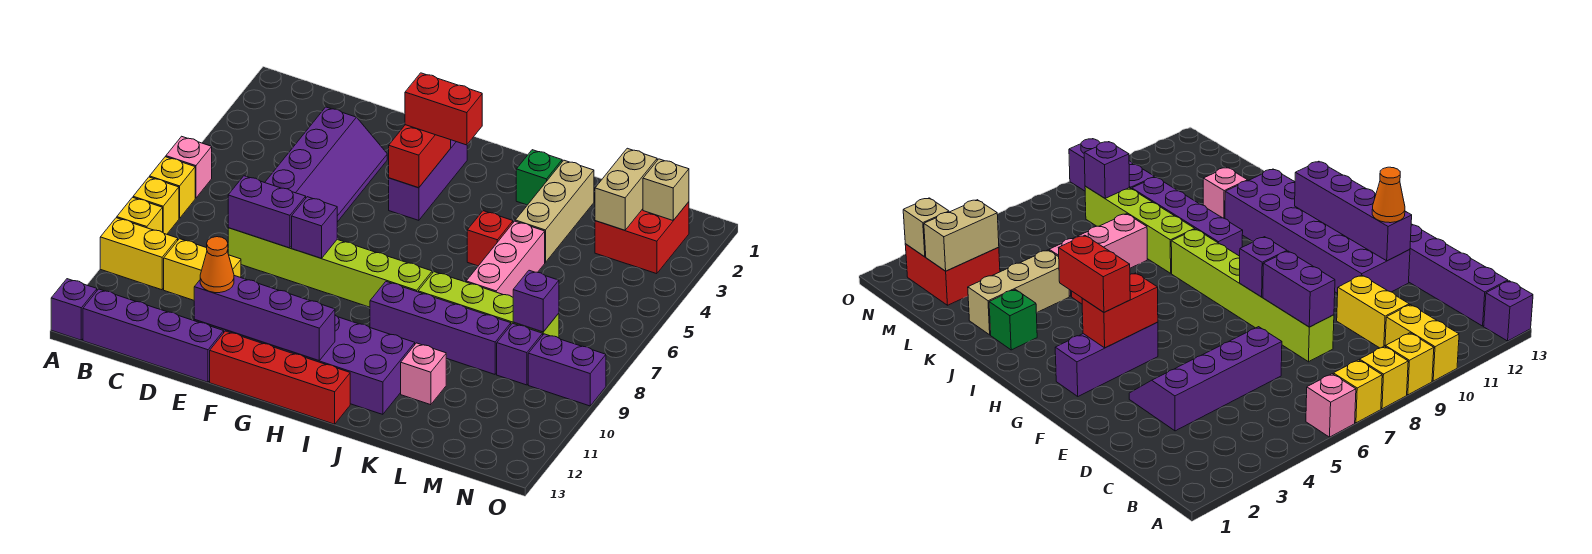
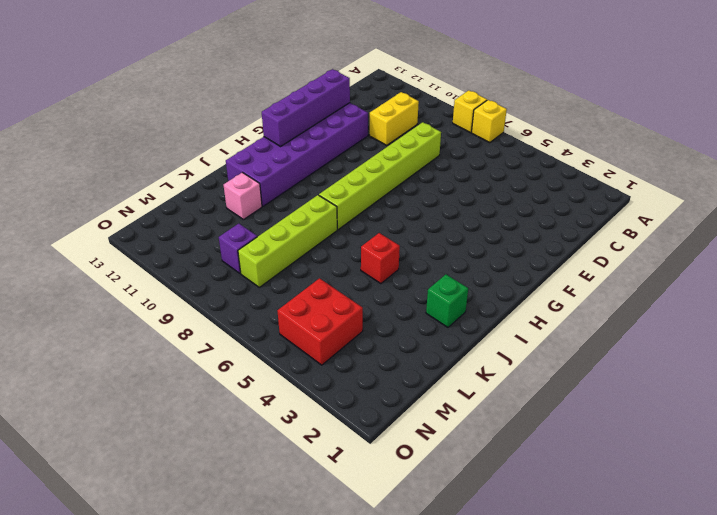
red brick M4:N5 level 1 -> red brick M2:N3 level 1
none -> pink brick A6 level 1
none -> yellow brick A9 level 1
none -> yellow brick A10:B10 level 1
none -> purple brick A13 level 1

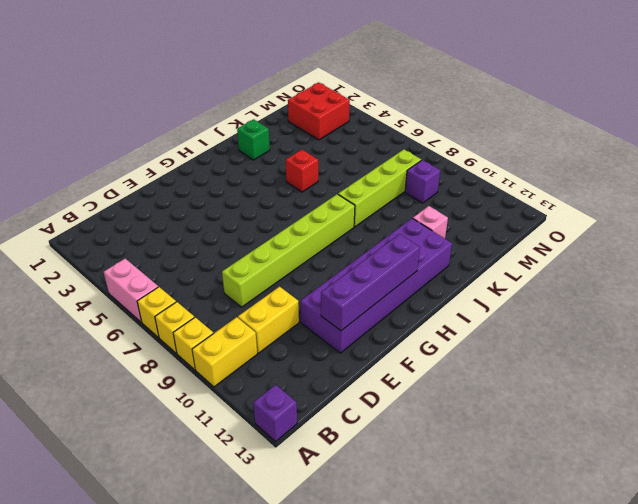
pink brick A5:A6 level 1 -> pink brick A6 level 1
none -> purple brick B13:E13 level 1
none -> purple slope D3:E6 level 1 top D
none -> red brick F13:I13 level 1
none -> purple brick G2:G4 level 1

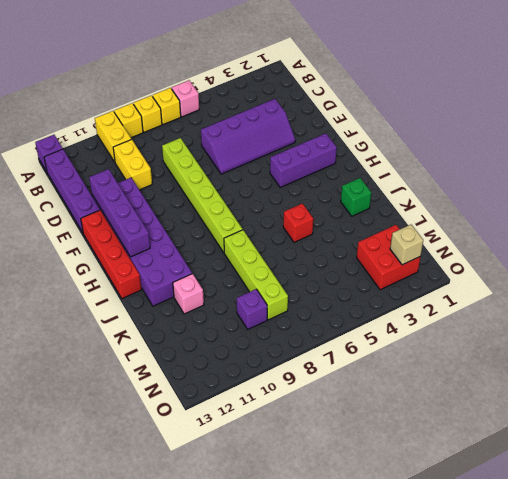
none -> purple brick I9:L9 level 1
none -> tan brick K2:K4 level 1
none -> pink brick K5:K7 level 1
none -> purple brick N9:O9 level 1

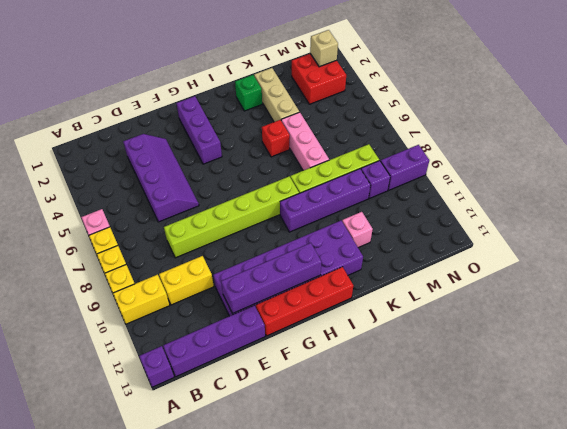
none -> purple brick D8:E8 level 2
none -> purple brick F8 level 2
none -> red brick G3:G4 level 2
none -> tan brick M2:M3 level 2

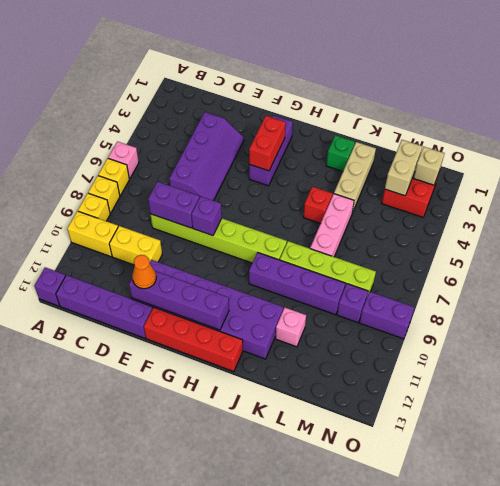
none -> purple brick M8 level 2
none -> red brick G3:H3 level 3

